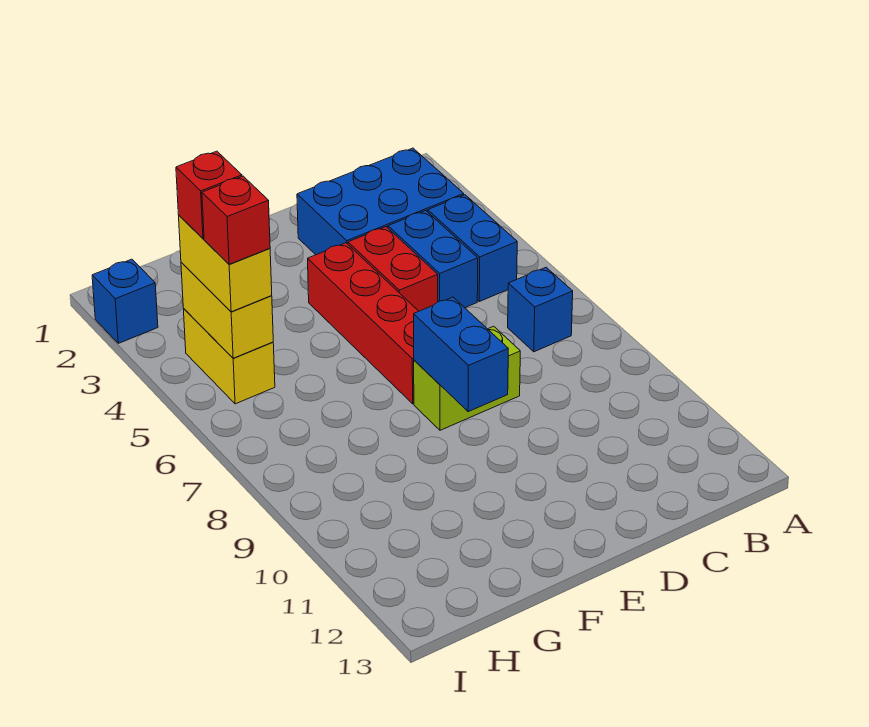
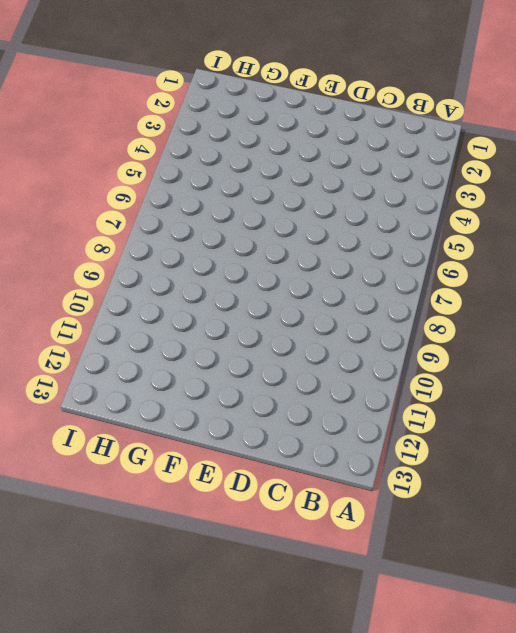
none -> blue brick B2:D3 level 1
none -> blue brick B4:B5 level 1
none -> blue brick B7 level 1

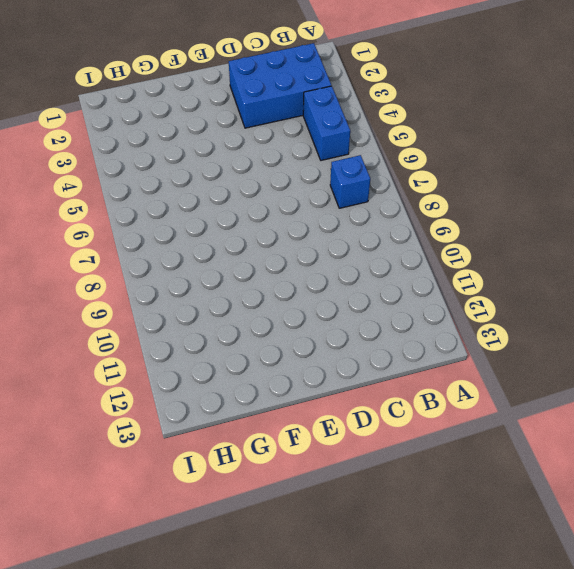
none -> blue brick C4:C5 level 1
none -> red brick D4:D5 level 1
none -> lime brick D8:E8 level 1

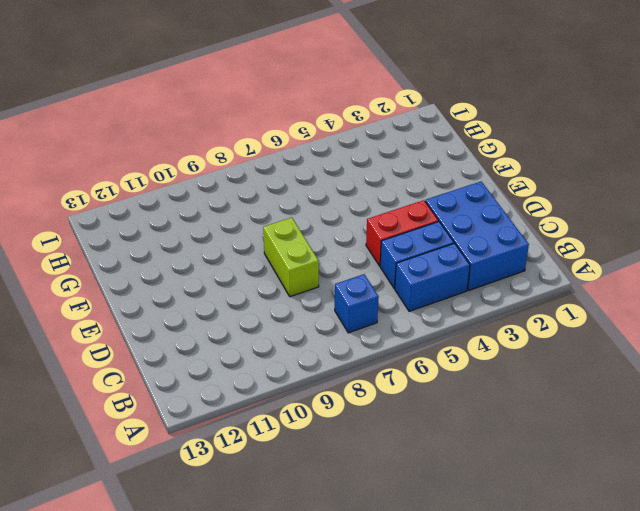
none -> red brick E4:E7 level 1
none -> yellow brick H4:H5 level 1
none -> blue brick I2 level 1

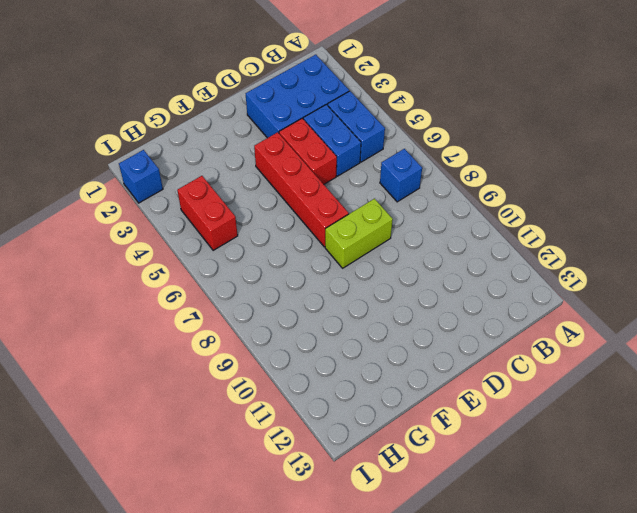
red brick H4:H5 level 1 -> yellow brick H4:H5 level 1
none -> blue brick E8:E9 level 2
none -> yellow brick H4:H5 level 2
none -> yellow brick H4:H5 level 3

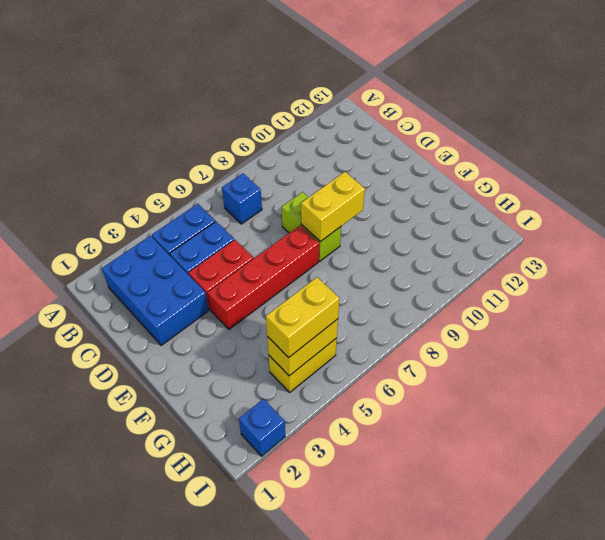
yellow brick E8:E9 level 2 -> blue brick E8:E9 level 2
none -> red brick H4 level 4
none -> red brick H5 level 4

